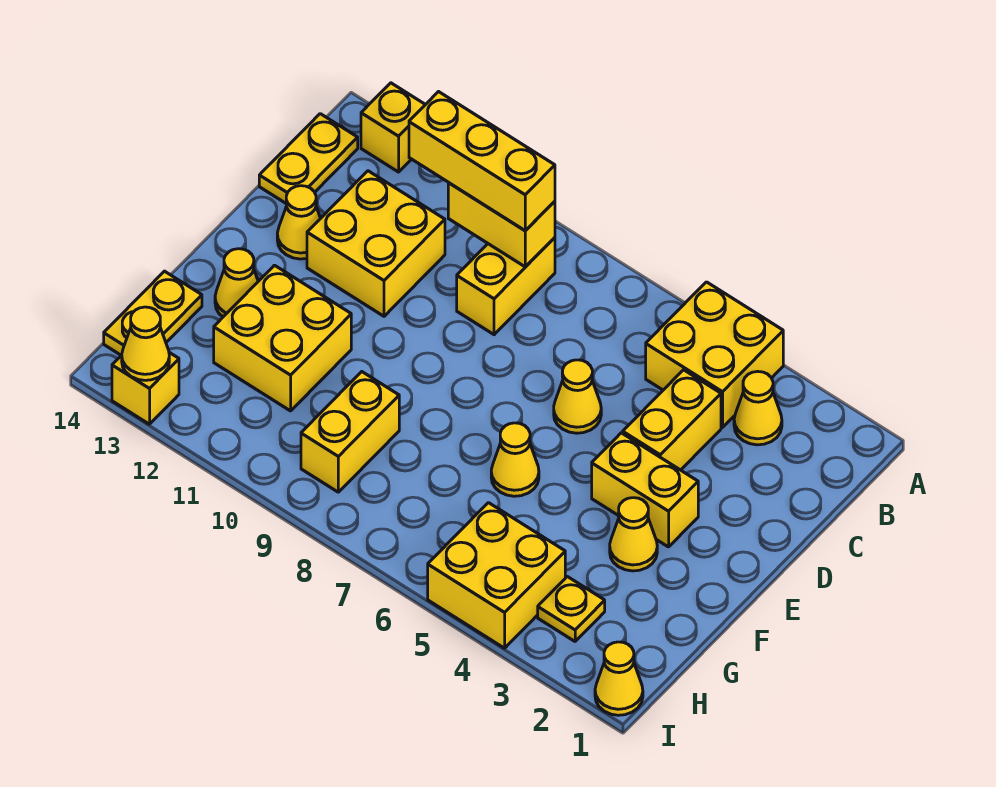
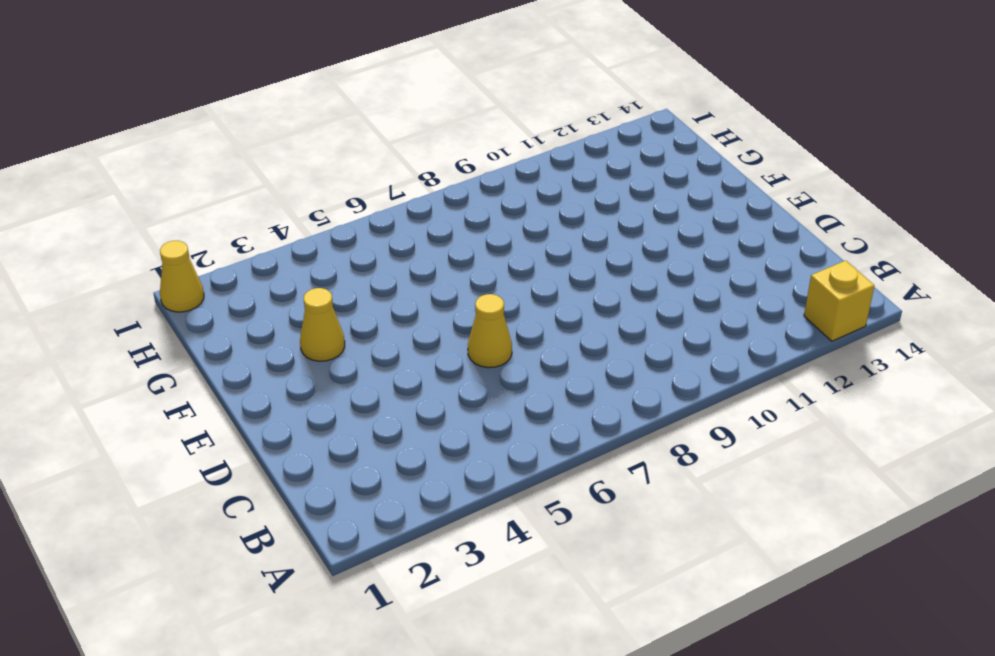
none -> yellow brick A4:B5 level 1
none -> yellow cone B3 level 1
none -> yellow brick B9:C9 level 1

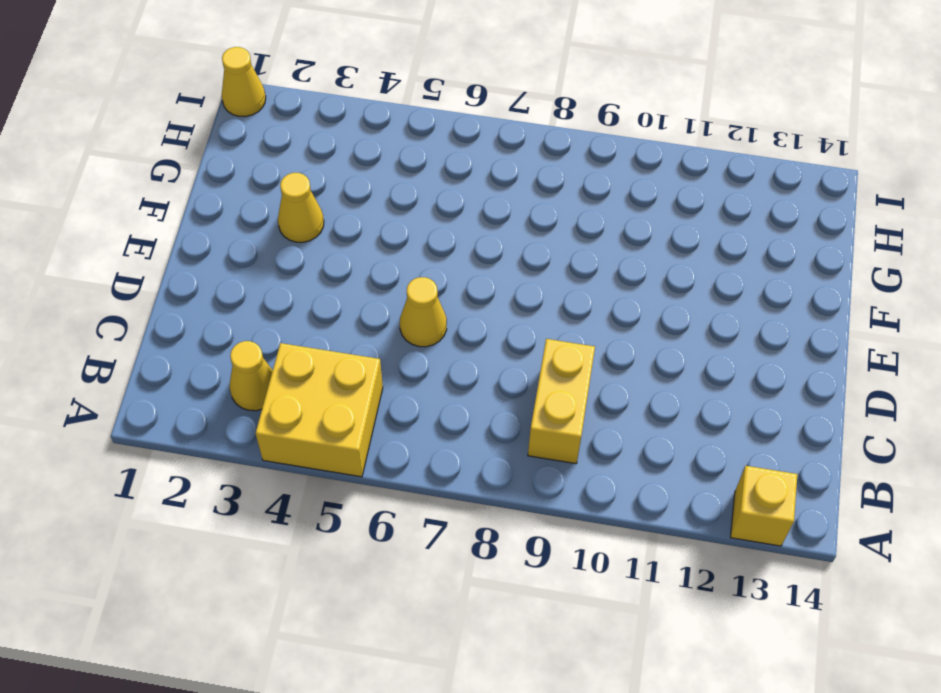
none -> yellow plate B14:C14 level 1
none -> yellow brick C4:D4 level 1
none -> yellow brick C11:D12 level 1

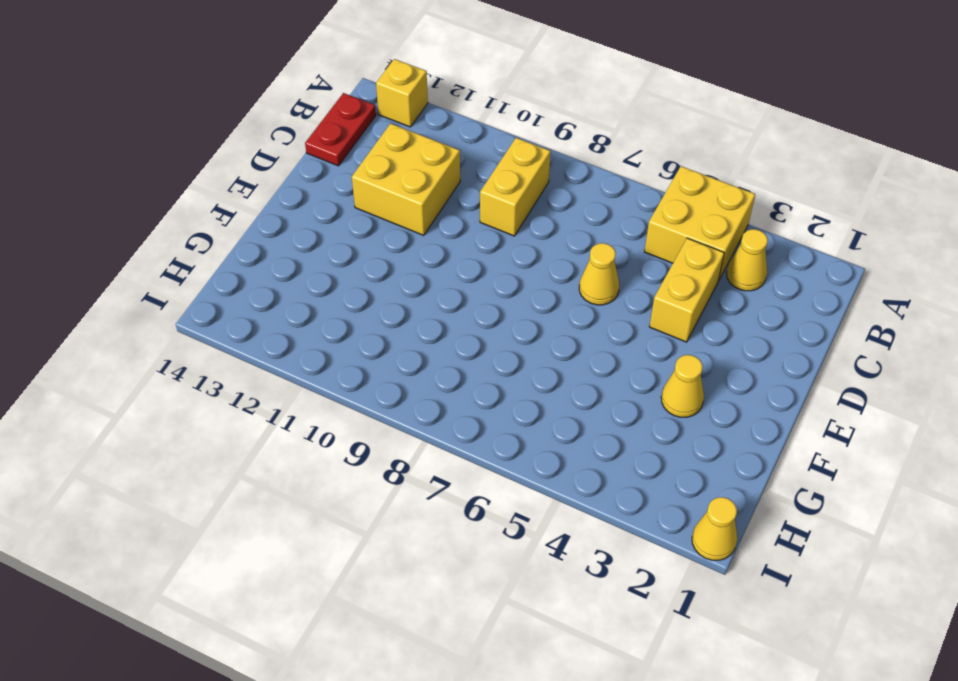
red plate B14:C14 level 1 -> yellow plate B14:C14 level 1
none -> yellow cone D13 level 1
none -> yellow brick E3:E4 level 1
none -> yellow cone F6 level 1

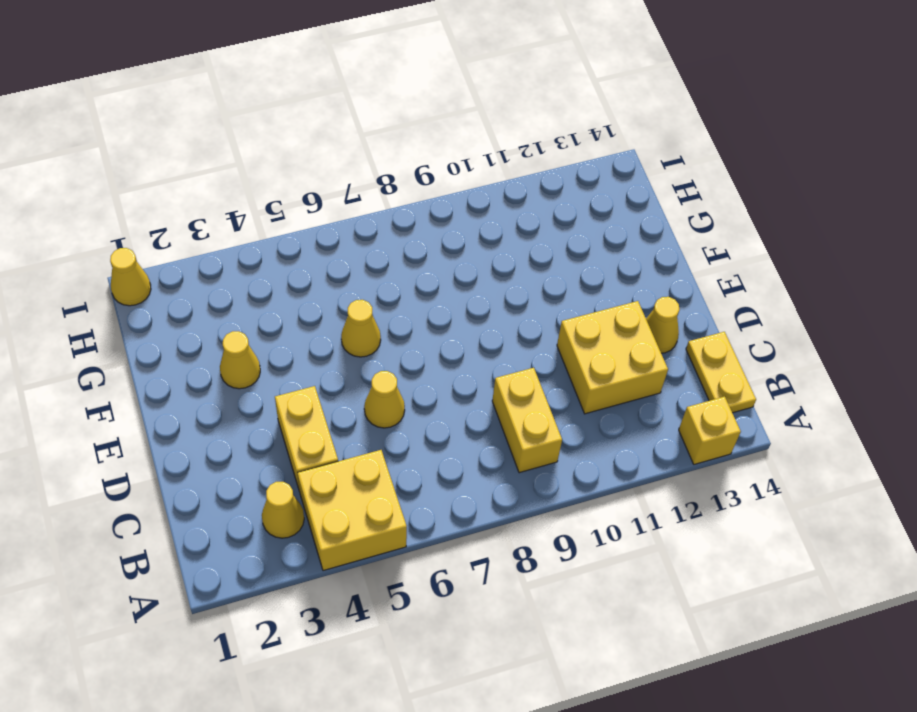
none -> yellow brick E3:E4 level 1
none -> yellow brick F11:G12 level 1
none -> yellow cone F13 level 1

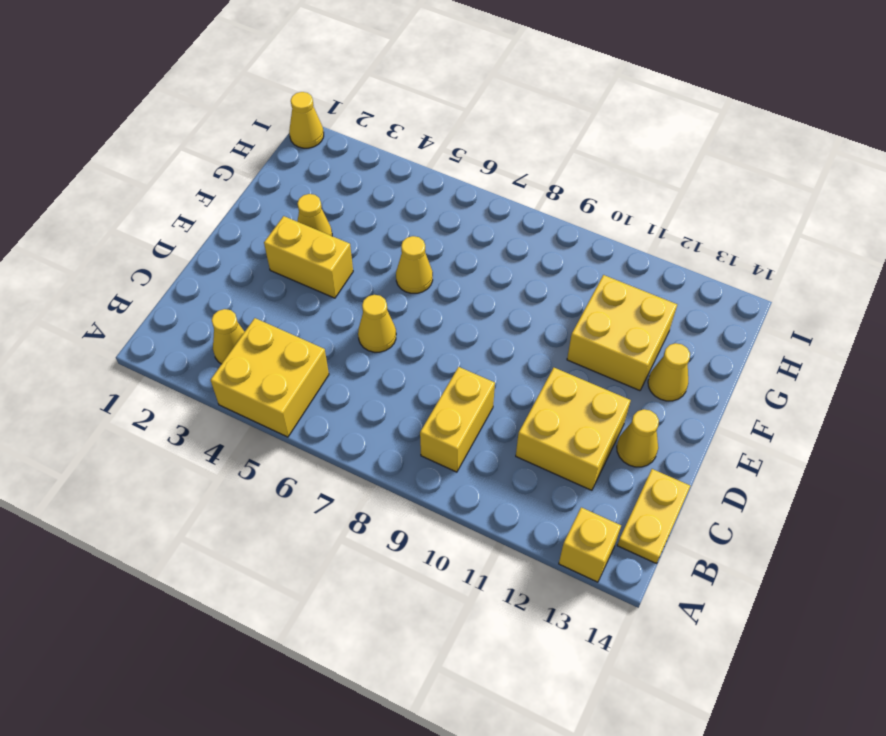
none -> yellow brick C4:D4 level 1
none -> yellow brick G9:H9 level 1
none -> yellow plate G14:H14 level 1

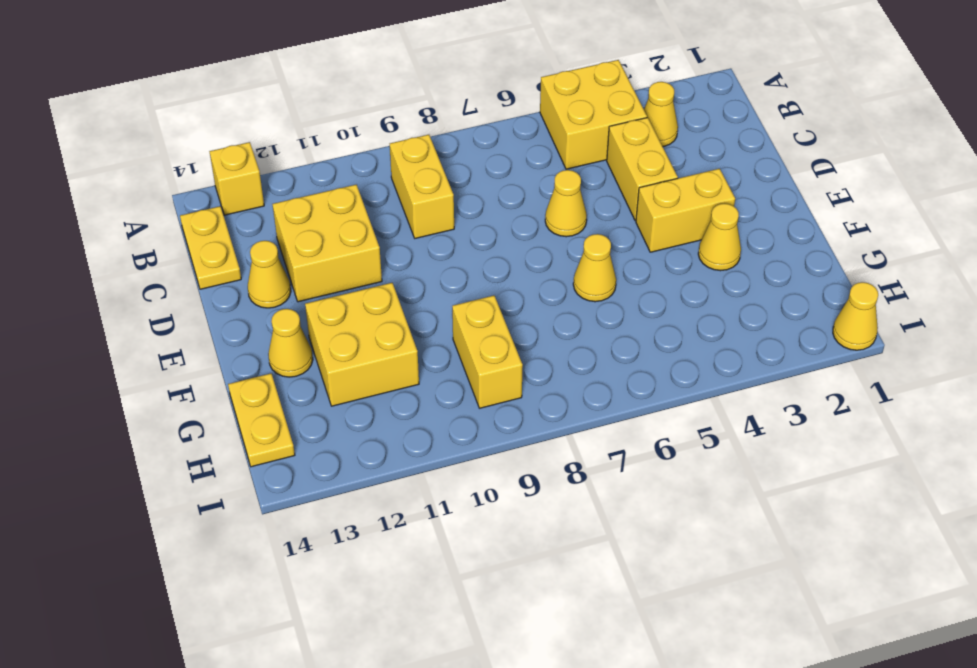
none -> yellow plate H3 level 1
none -> yellow brick H4:I5 level 1
none -> yellow brick I13 level 1

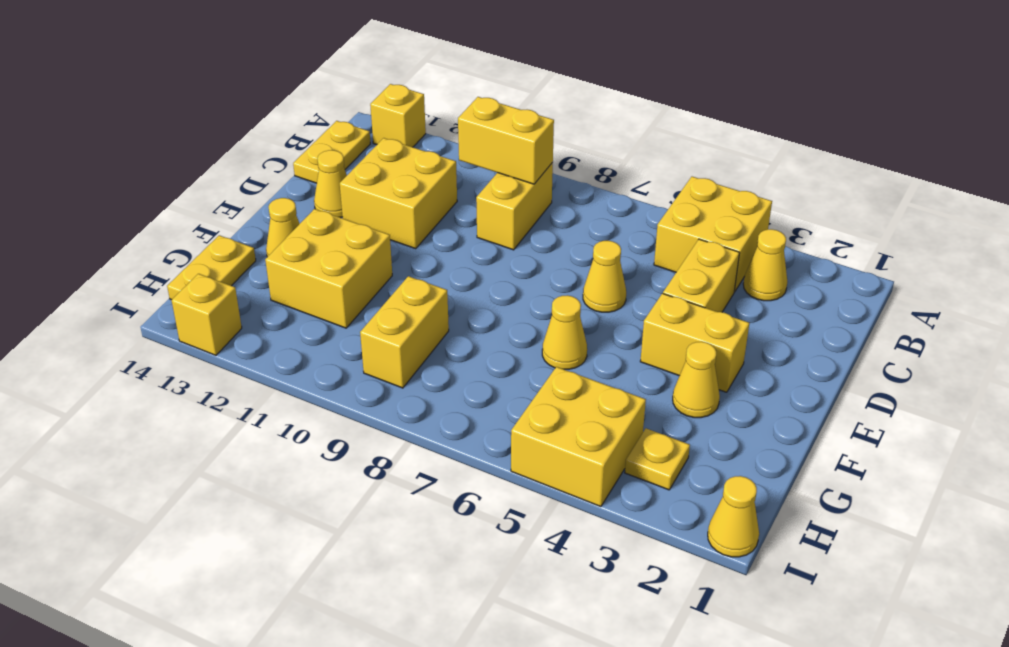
none -> yellow cone I13 level 2
none -> yellow brick B9:B11 level 3

